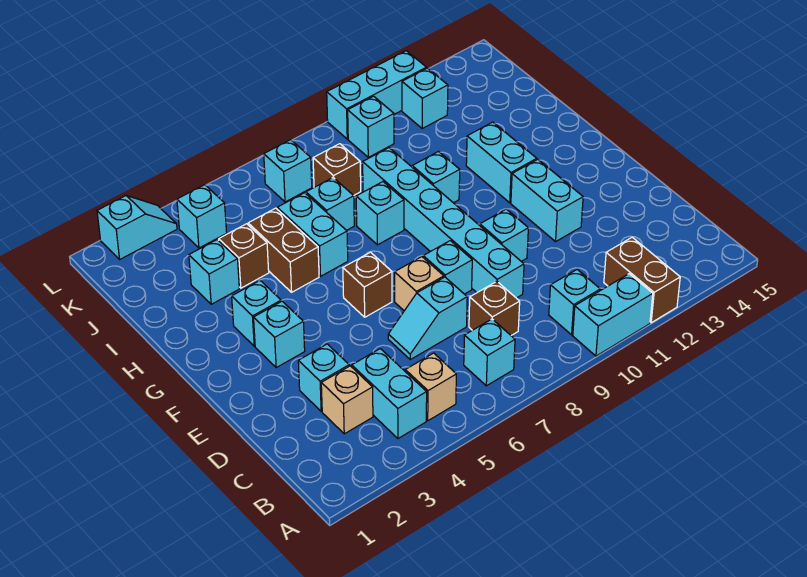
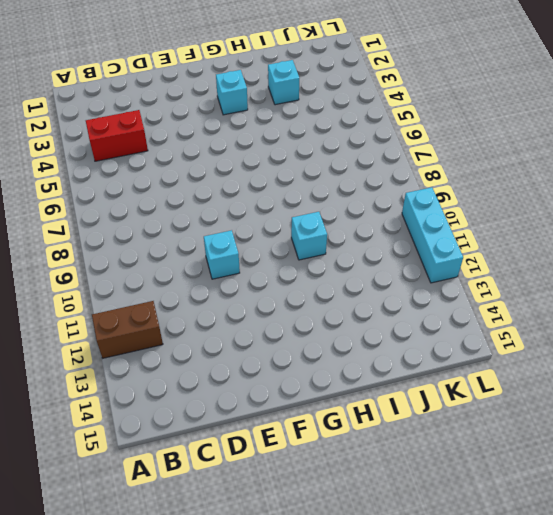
red brick B4:C4 level 1 -> cyan brick B4:C4 level 1
none -> cyan brick A10:A11 level 1
none -> tan brick B5 level 1
none -> cyan brick B7 level 1
none -> cyan brick B10 level 1

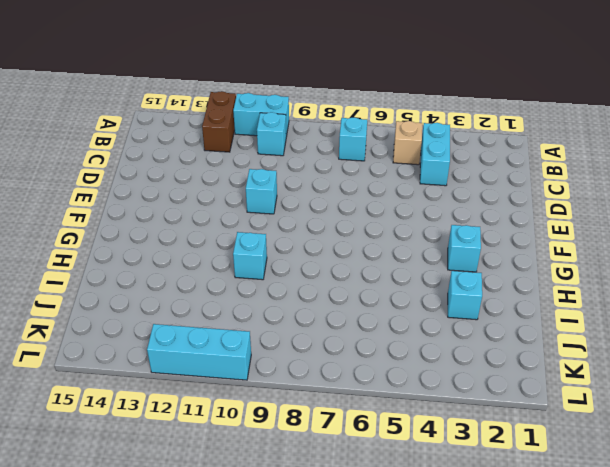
none -> tan brick C3 level 1
none -> brown brick C8 level 1
none -> cyan brick D3 level 1
none -> cyan slope D6:D7 level 1 top 7

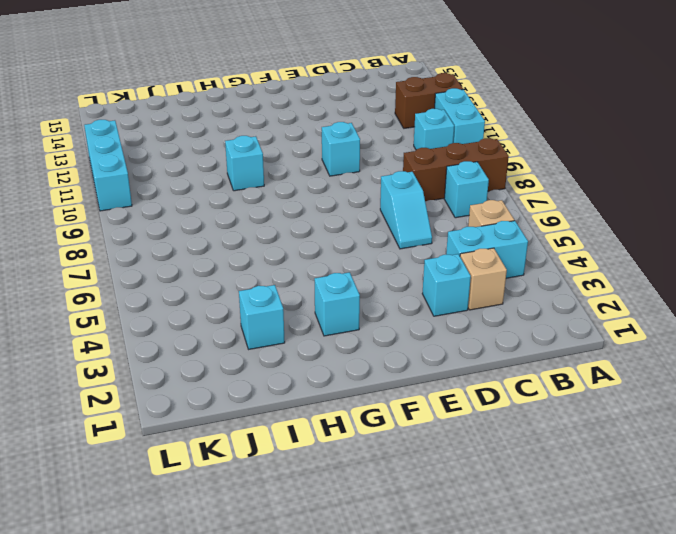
brown brick A8:C8 level 1 -> brown brick C8 level 1
none -> cyan brick D9:I9 level 1
none -> tan brick E7 level 1
none -> cyan brick E8 level 1
none -> cyan brick E12:F12 level 1

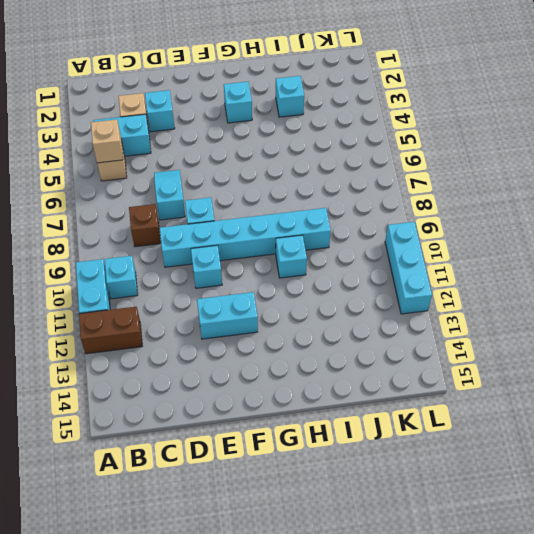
tan brick B5 level 2 -> tan brick E7 level 1
none -> cyan brick B7 level 1
none -> cyan brick F3 level 1
none -> brown brick F6 level 1
none -> cyan brick G12:H12 level 1

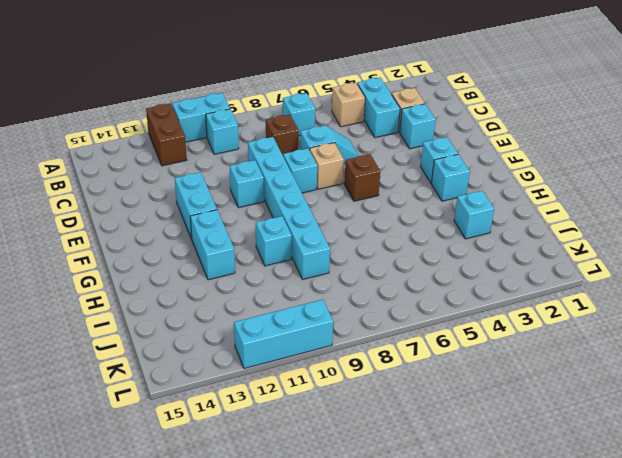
none -> brown brick H5:I5 level 1
none -> cyan brick H6:I6 level 1
none -> cyan brick H8 level 1
none -> brown brick I4 level 1

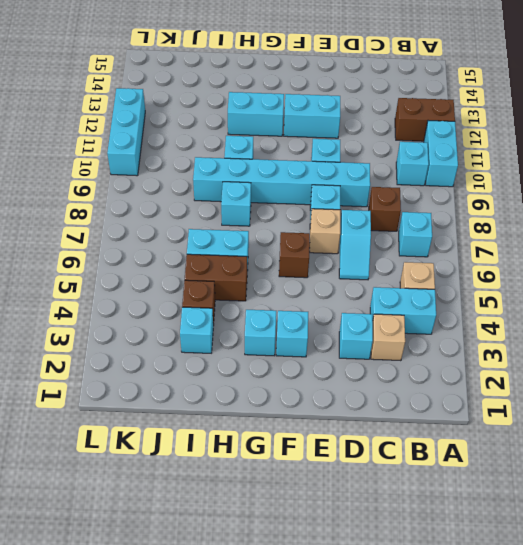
none -> cyan brick I7 level 1
none -> brown brick J8 level 1
none -> cyan brick K4 level 1
none -> cyan brick K7 level 1

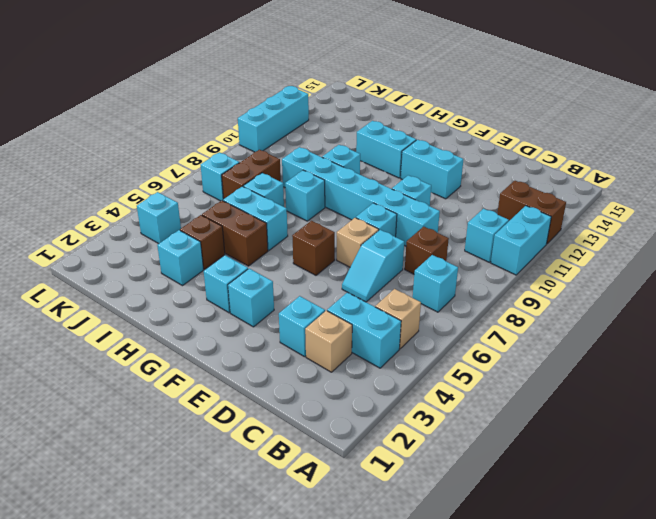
brown brick J7:J8 level 1 -> brown brick J8 level 1
none -> cyan brick K10 level 1
none -> cyan brick K12 level 1
none -> cyan slope L2:L3 level 1 top 2

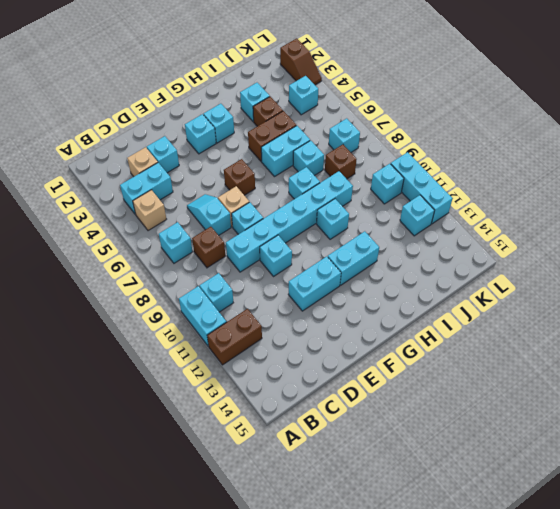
brown slope L2:L3 level 1 top 2 -> cyan slope L2:L3 level 1 top 2

